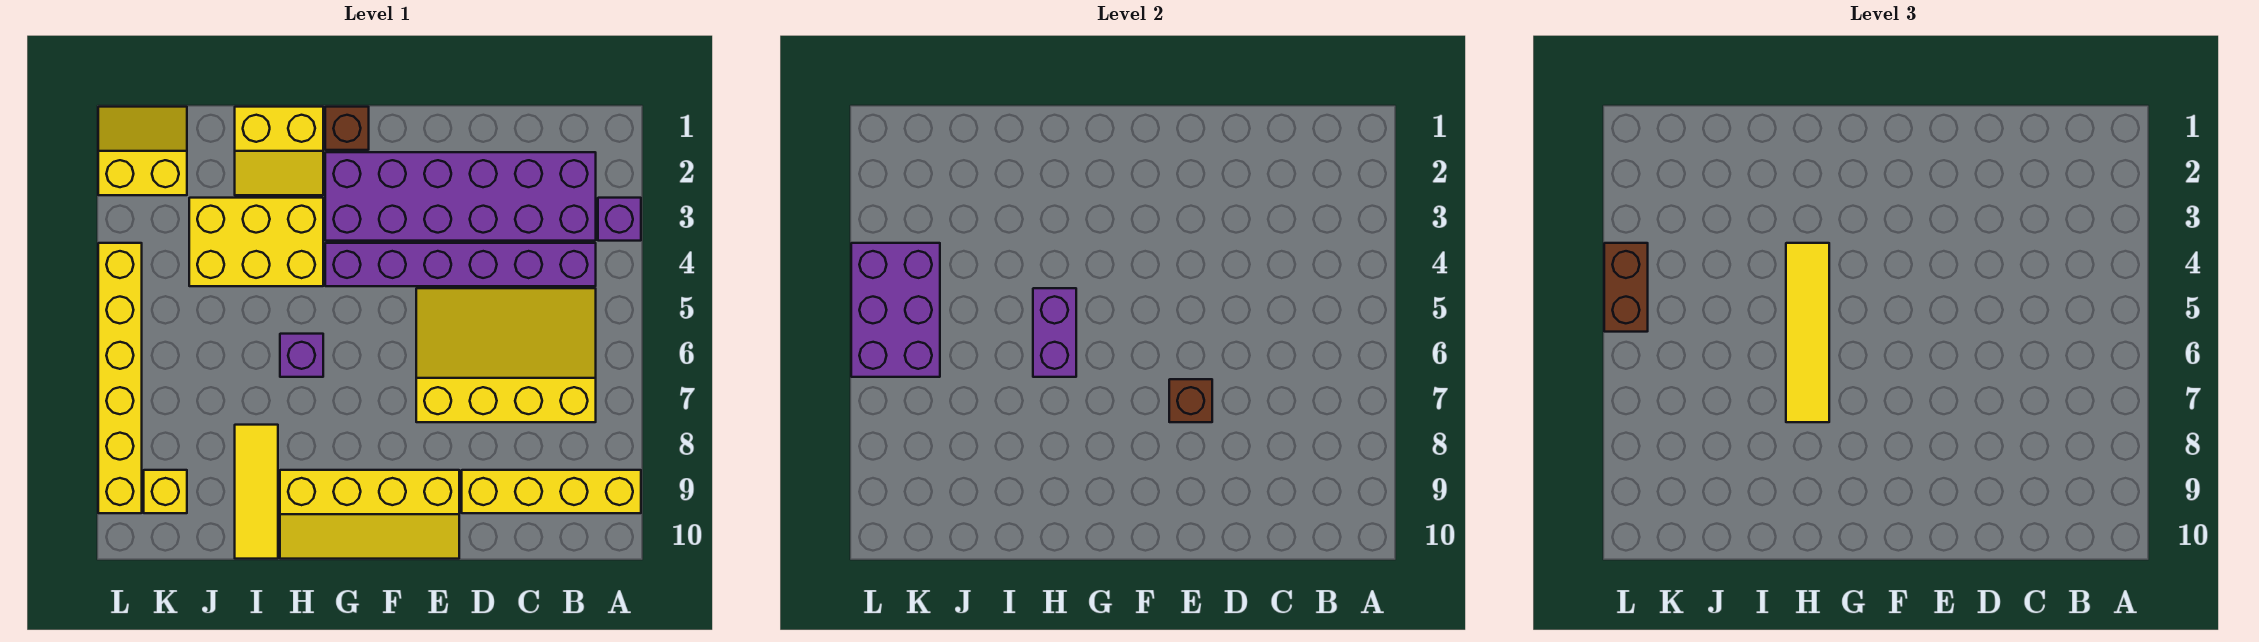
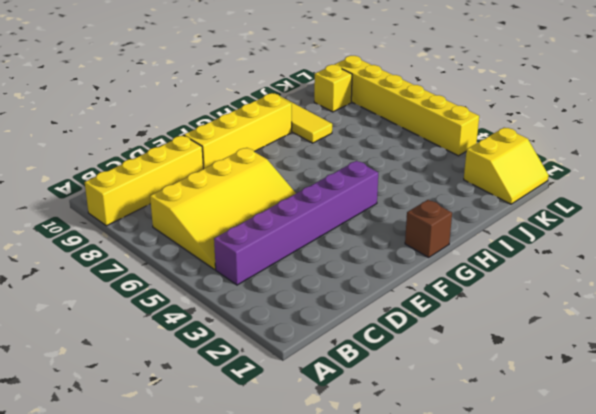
none -> purple brick A3 level 1
none -> purple brick B2:G3 level 1
none -> yellow slope H1:I2 level 1 top 1

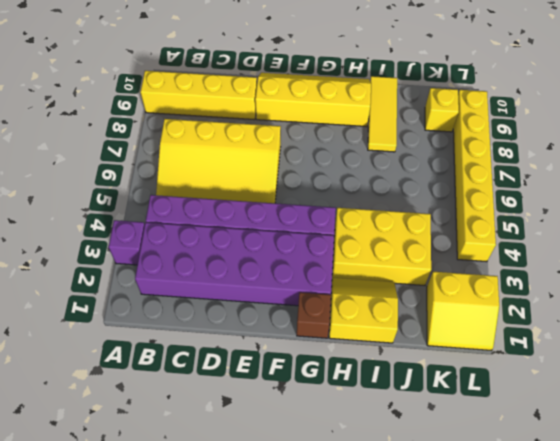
none -> purple brick H6 level 1
none -> brown brick E7 level 2
none -> purple brick H5:H6 level 2

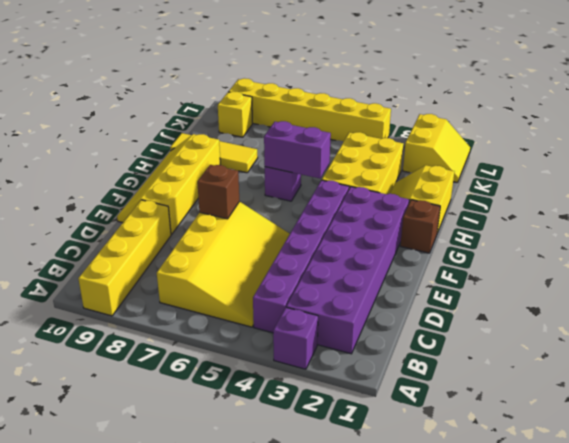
none -> purple brick K4:L6 level 2
none -> yellow tile H4:H7 level 3
none -> brown brick L4:L5 level 3

